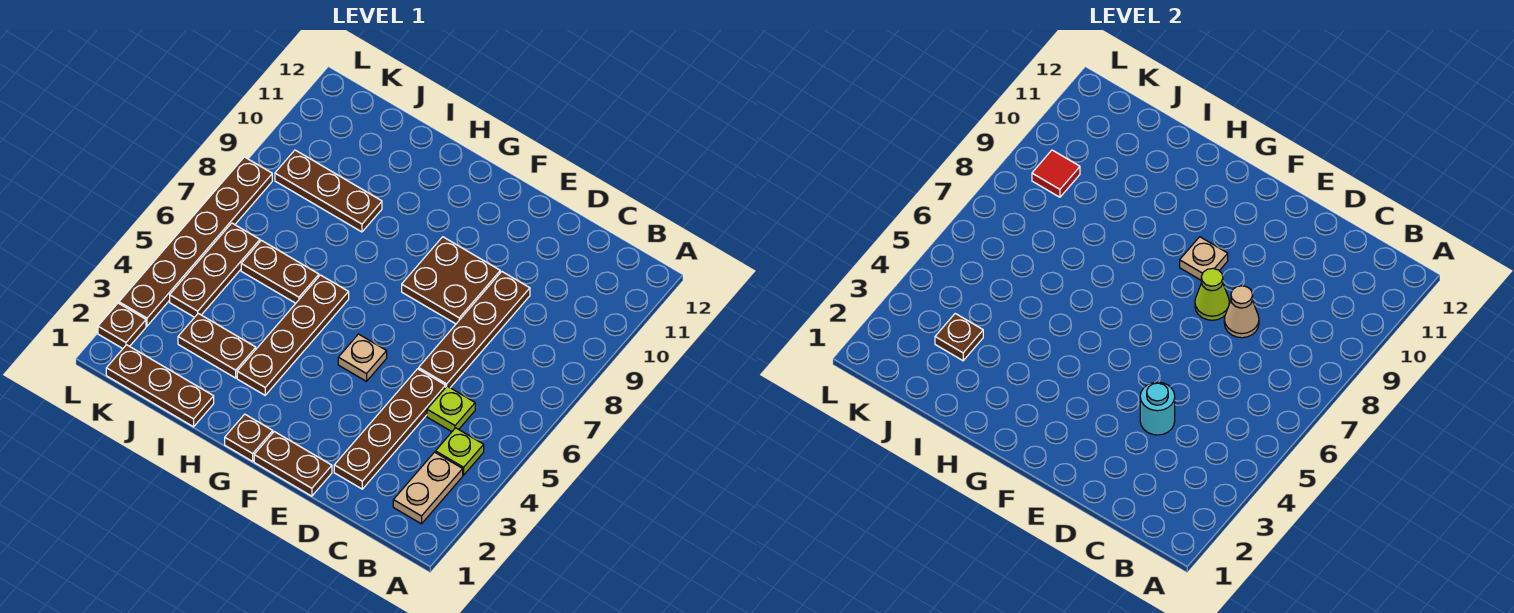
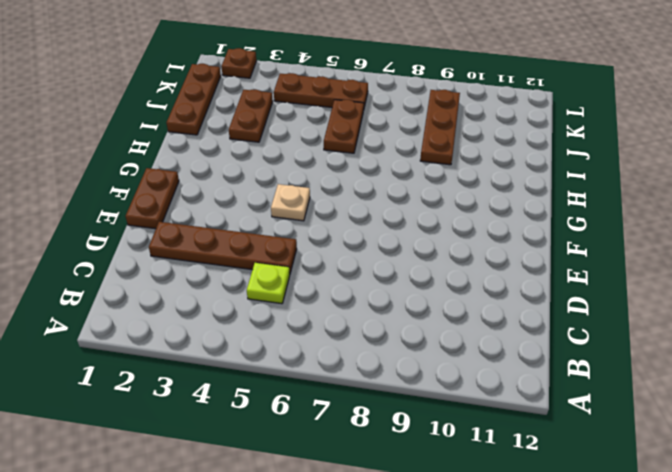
none -> tan plate B2:B3 level 1
none -> lime plate B4 level 1
none -> brown plate D6:D9 level 1

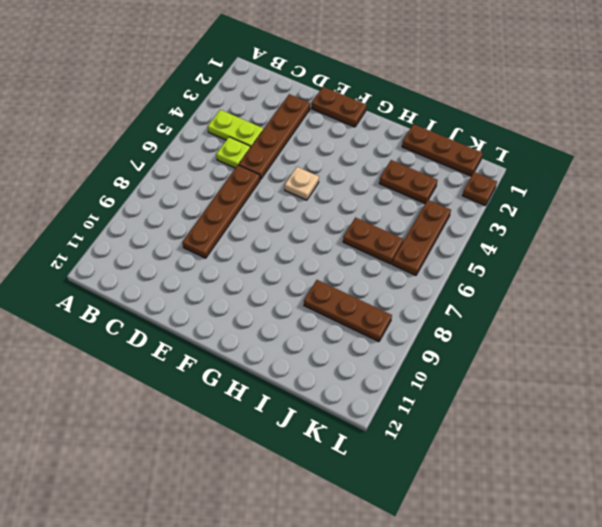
lime plate B4:C4 level 1 -> lime plate B4 level 1
none -> tan plate B2:B3 level 1
none -> brown plate E8:F9 level 1
none -> brown plate G1 level 1

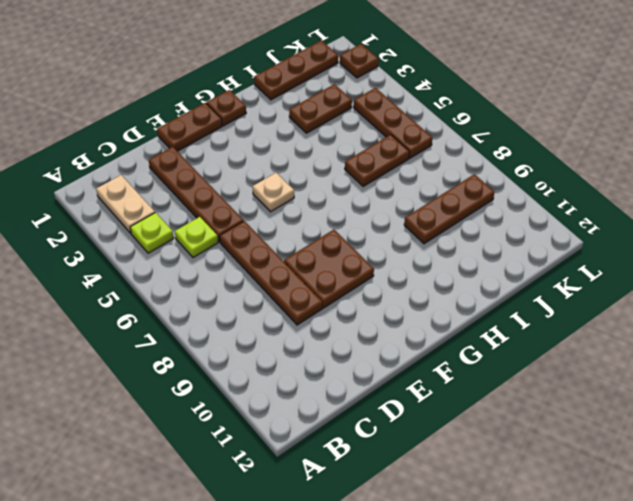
none -> brown plate H3:H6 level 1
none -> brown plate L3:L8 level 1
none -> cyan round brick D4 level 2

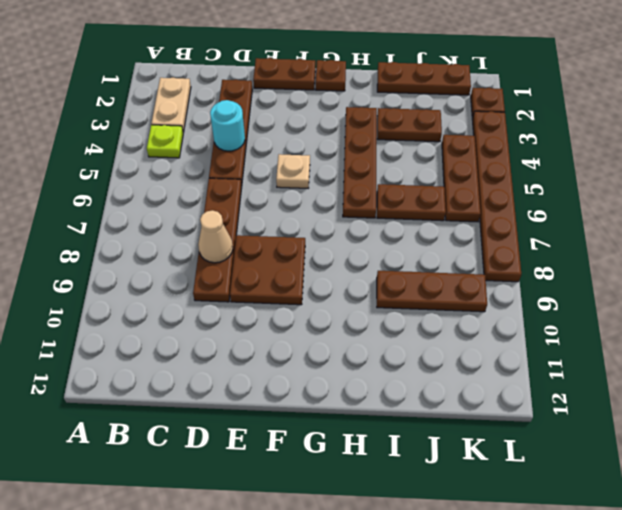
none -> lime plate C5 level 1
none -> lime cone E8 level 2
none -> tan plate F9 level 2

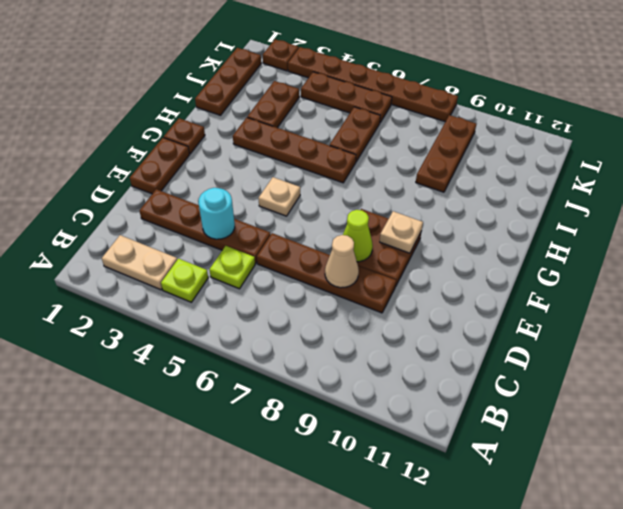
none -> brown plate J3 level 2
none -> red tile K9 level 2

